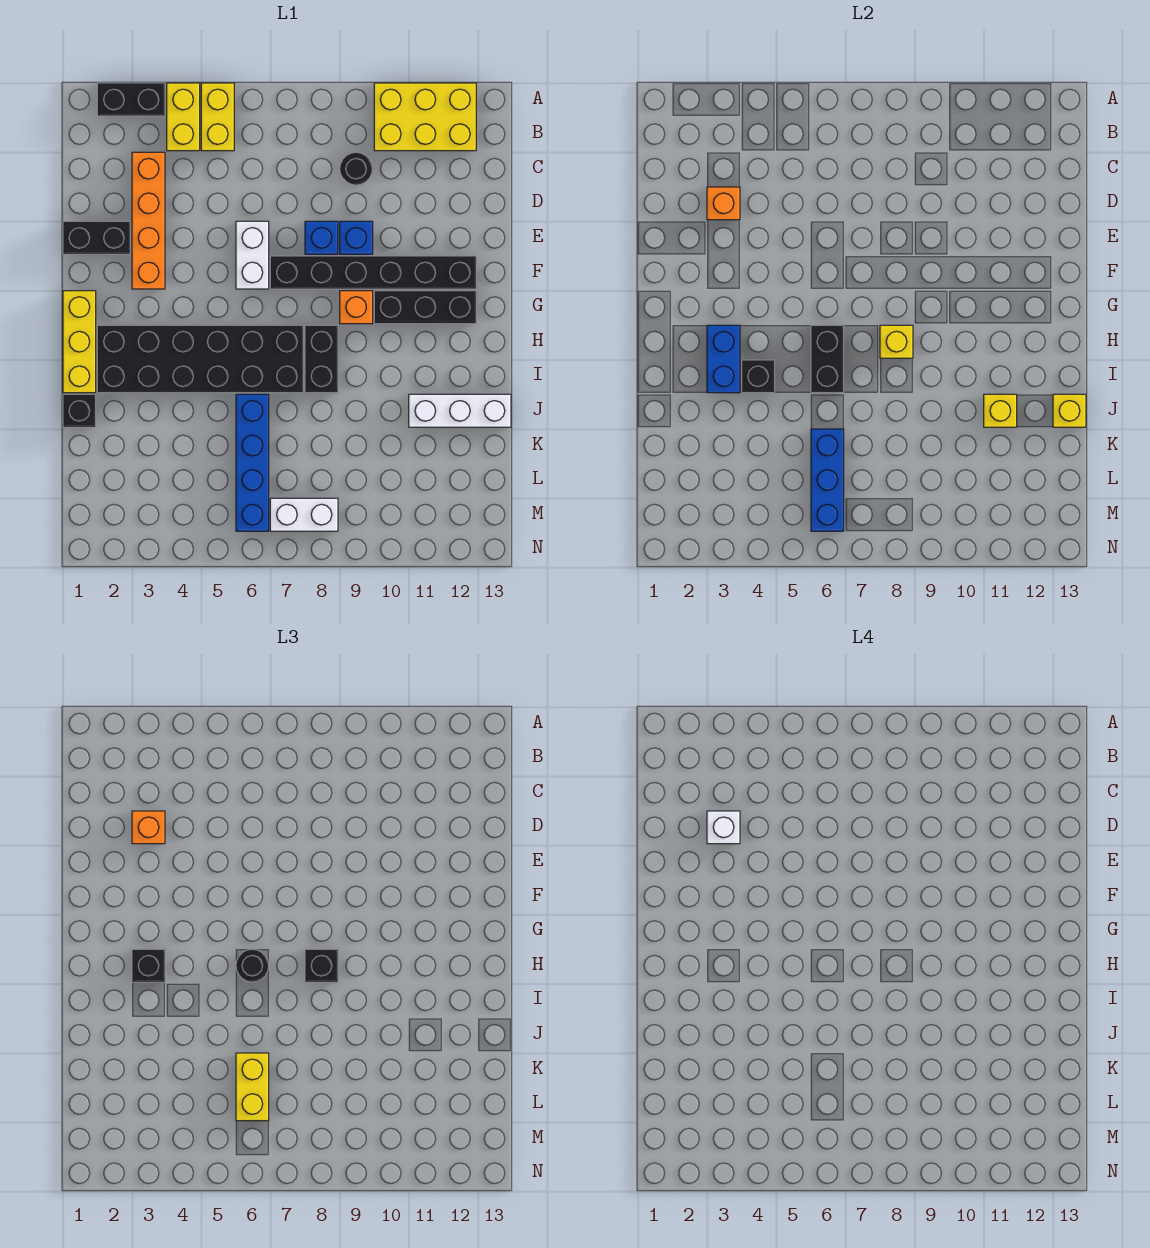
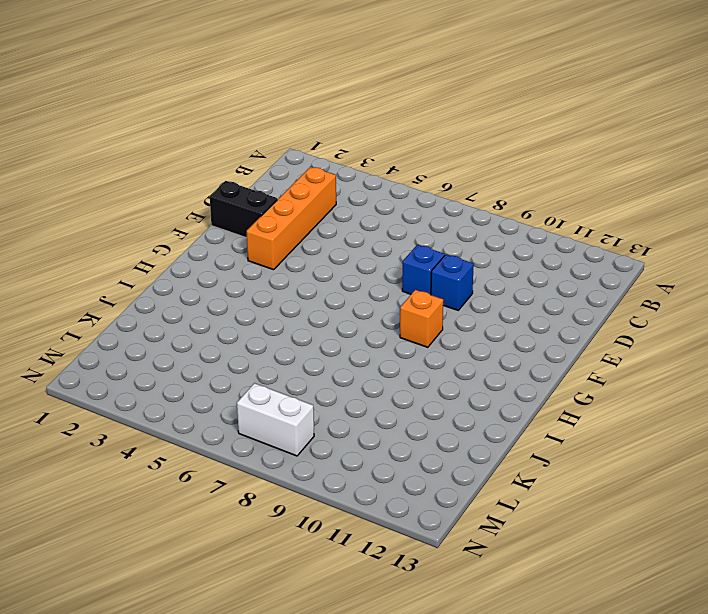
none -> black brick A2:A3 level 1
none -> yellow brick A4:B4 level 1
none -> yellow brick A5:B5 level 1
none -> yellow brick A10:B12 level 1

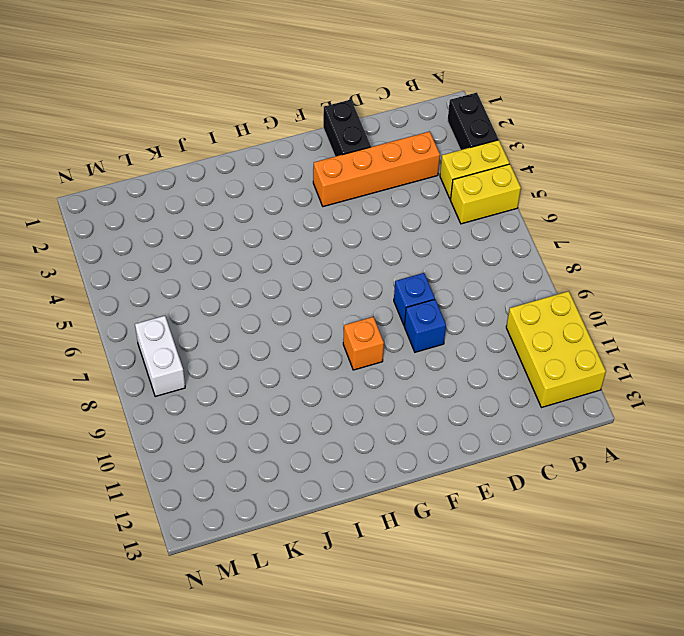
none -> black round brick C9 level 1
none -> white brick E6:F6 level 1
none -> black brick F7:F12 level 1
none -> yellow brick G1:I1 level 1

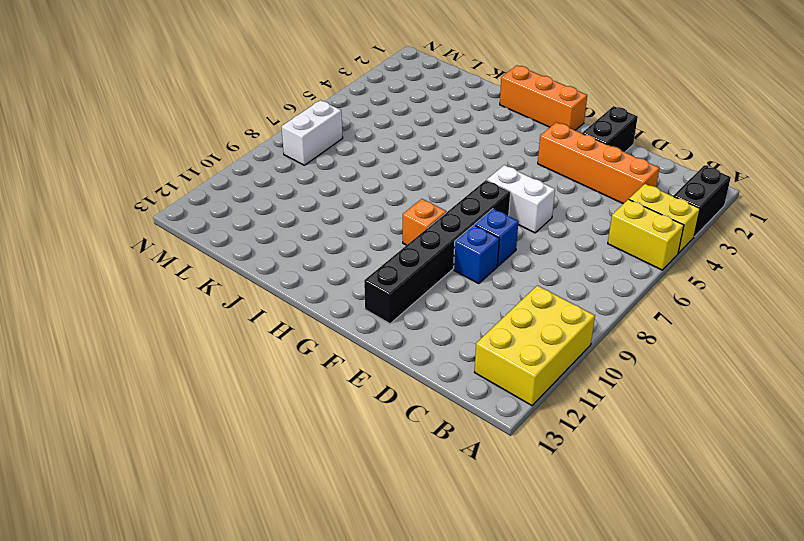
orange brick G1:I1 level 1 -> yellow brick G1:I1 level 1
none -> black round brick C9 level 1
none -> black brick G10:G12 level 1
none -> black brick H2:I7 level 1
none -> black brick H8:I8 level 1

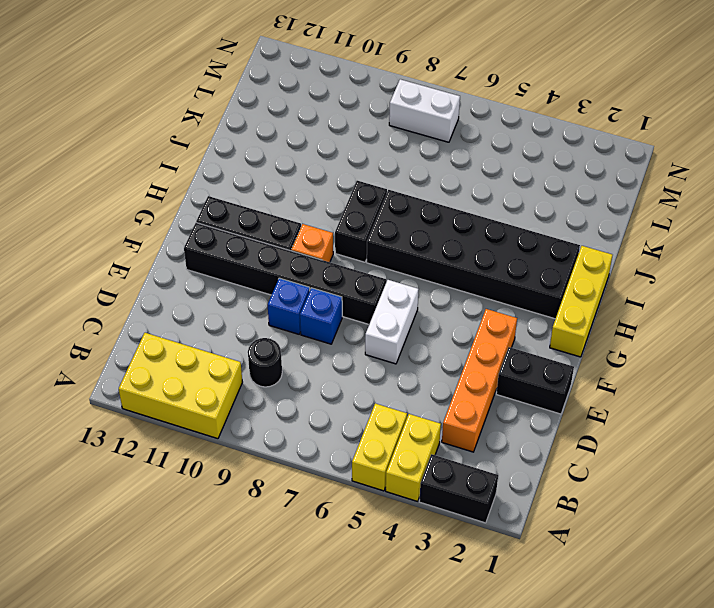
none -> black brick J1 level 1
none -> blue brick J6:M6 level 1
none -> white brick J11:J13 level 1
none -> orange brick D3 level 2

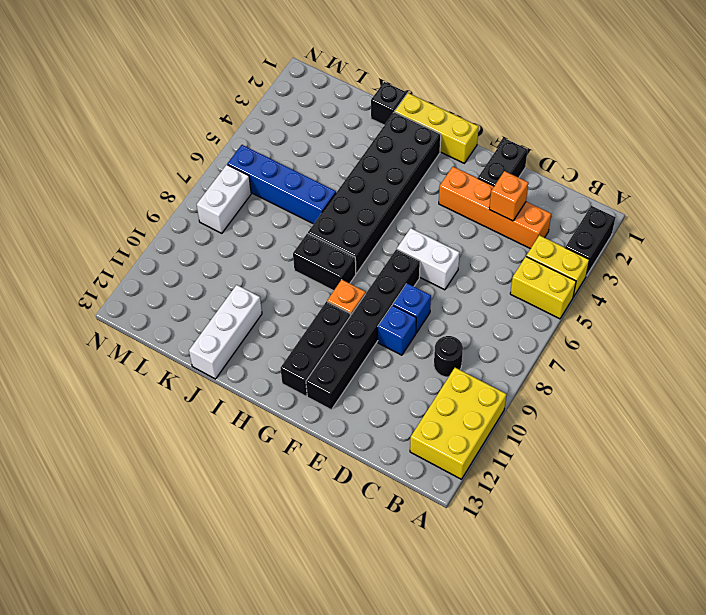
none -> blue brick H3:I3 level 2
none -> black brick H6:I6 level 2
none -> yellow brick H8 level 2
none -> black brick I4 level 2

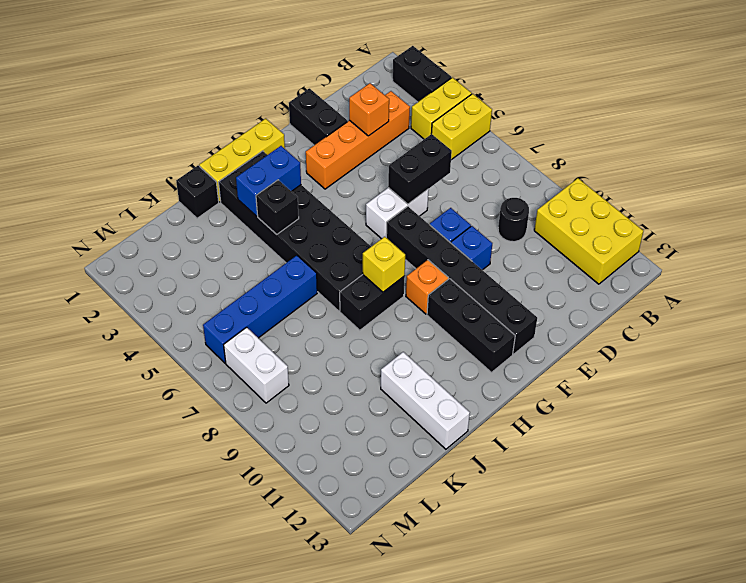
black brick D6:E6 level 2 -> black brick H6:I6 level 2
none -> yellow brick J11 level 2
none -> yellow brick J13 level 2
none -> blue brick K6:M6 level 2
none -> orange brick D3 level 3

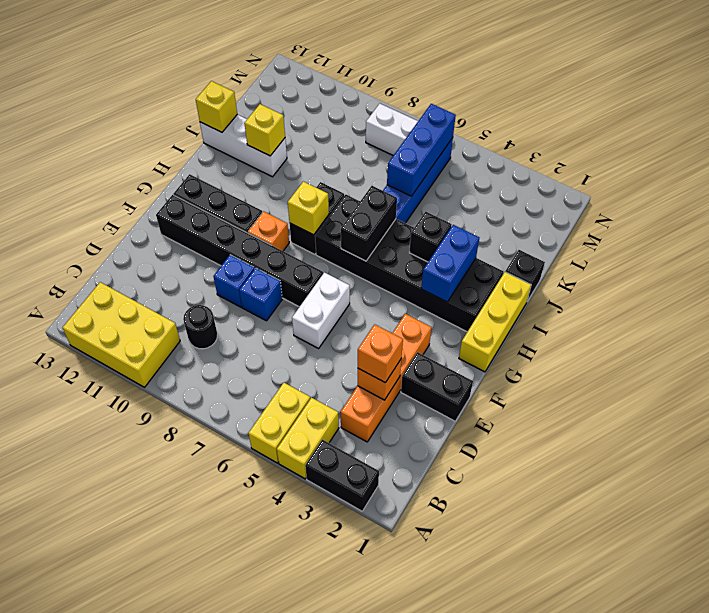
none -> black brick H3 level 3
none -> black round brick H6 level 3
none -> black brick H8 level 3
none -> yellow brick K6:L6 level 3

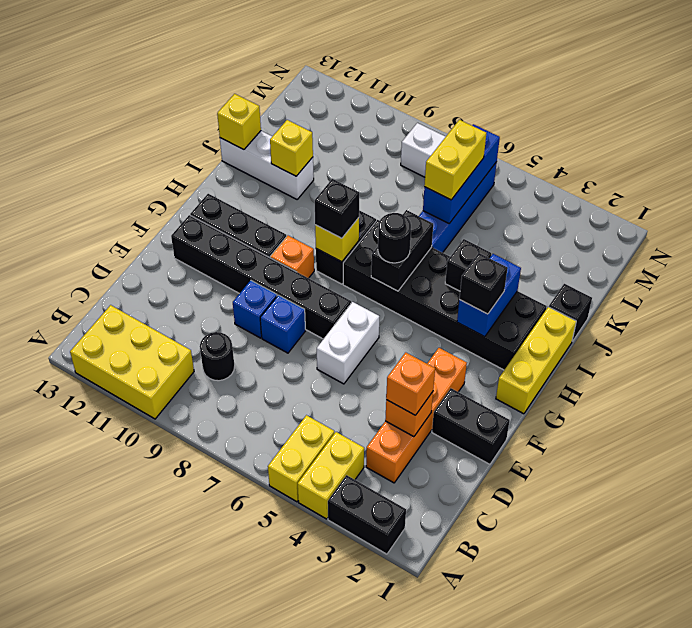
none -> white brick D3 level 4

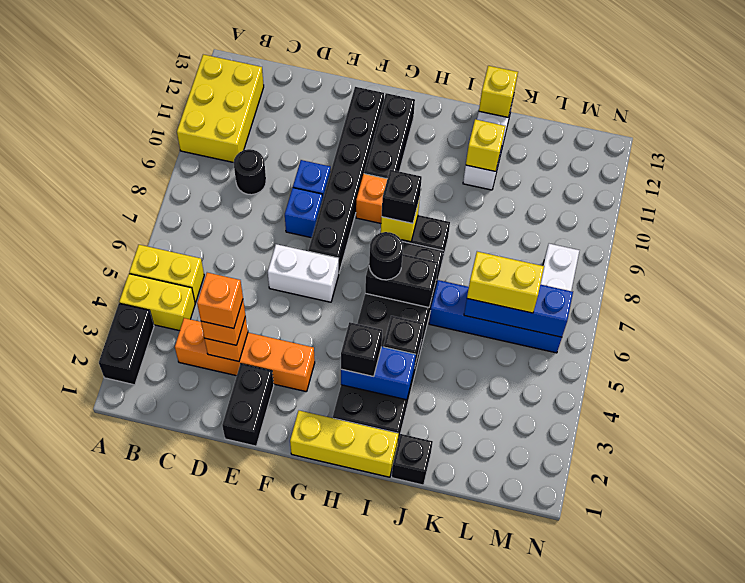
orange brick D3 level 4 -> white brick D3 level 4

